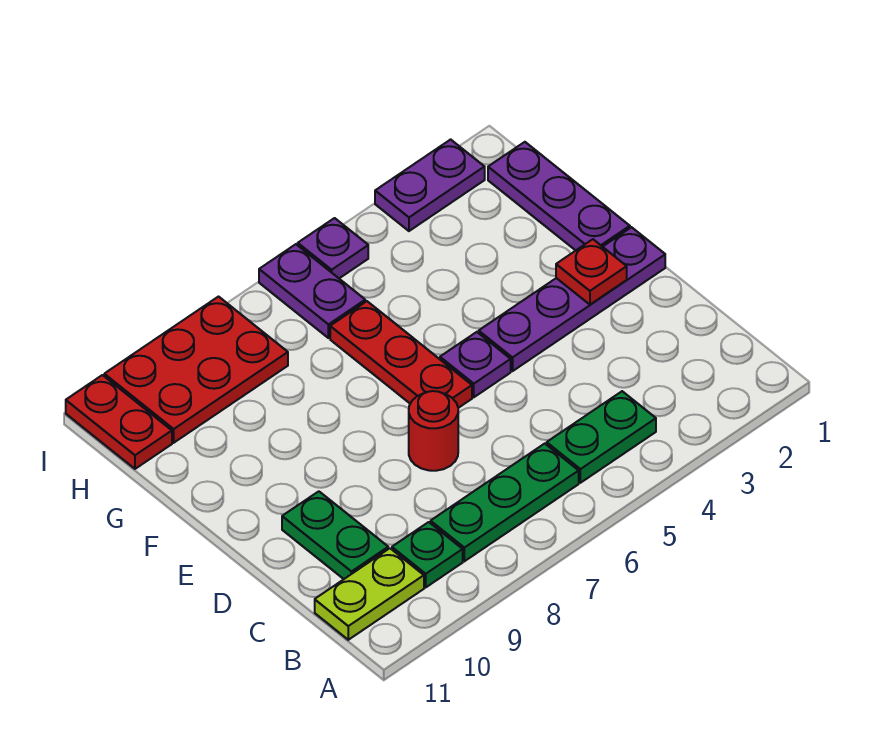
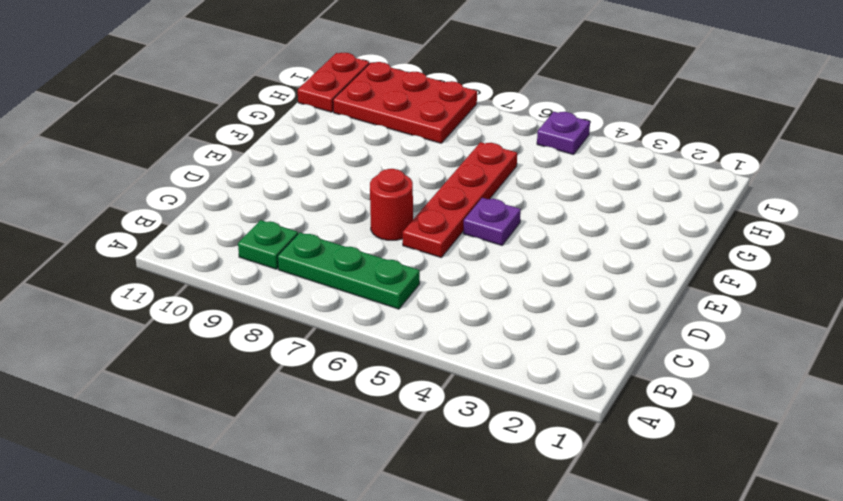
red plate D6:G6 level 1 -> red plate E6:G6 level 1
none -> green plate B4:B5 level 1
none -> lime plate B10:B11 level 1
none -> green plate C10:D10 level 1

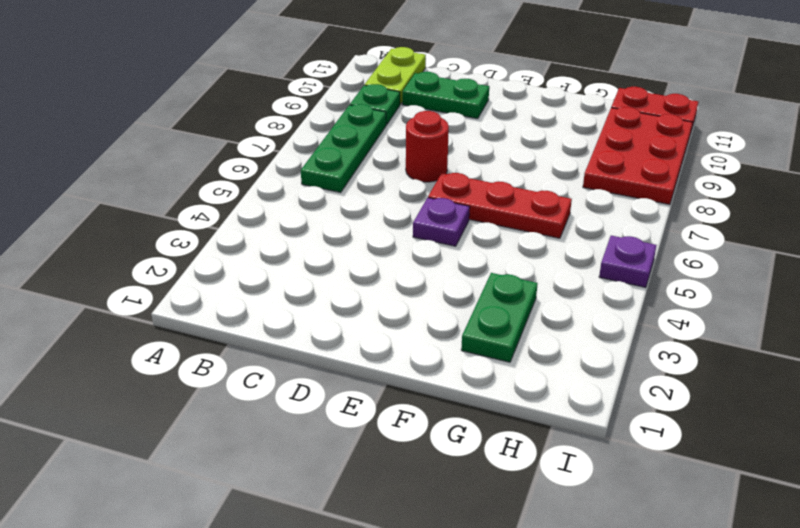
green plate G2:G3 level 1 -> green plate B4:B5 level 1
none -> purple plate E1:E4 level 1
none -> purple plate F1:H1 level 1
none -> purple plate H6:I6 level 1

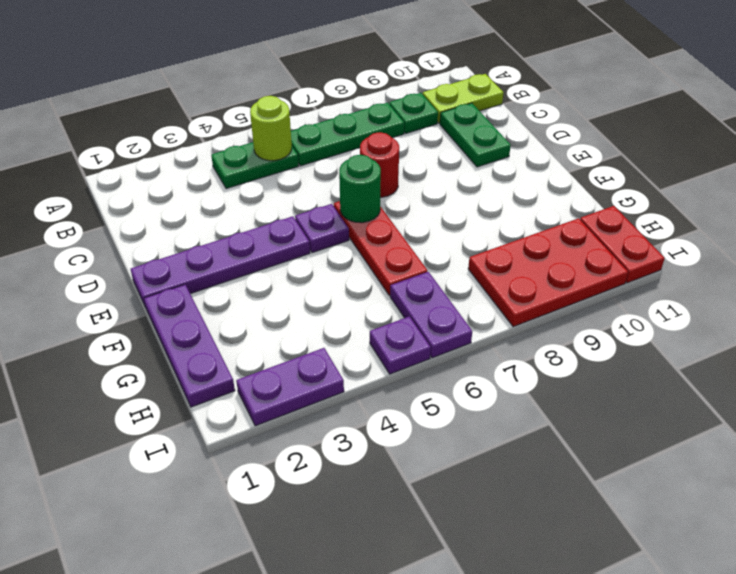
lime round brick B5 level 2 -> none
green round brick E6 level 2 -> none
none -> red plate E2 level 2

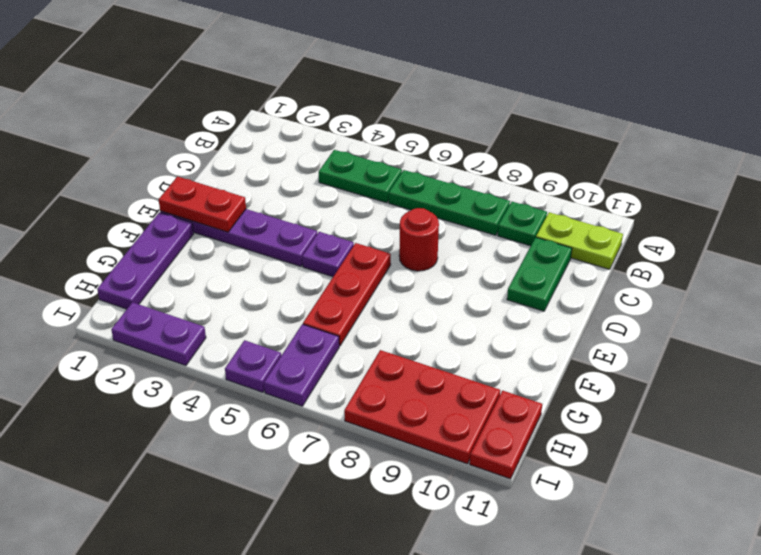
red plate E1:E2 level 2 -> red plate E2 level 2

